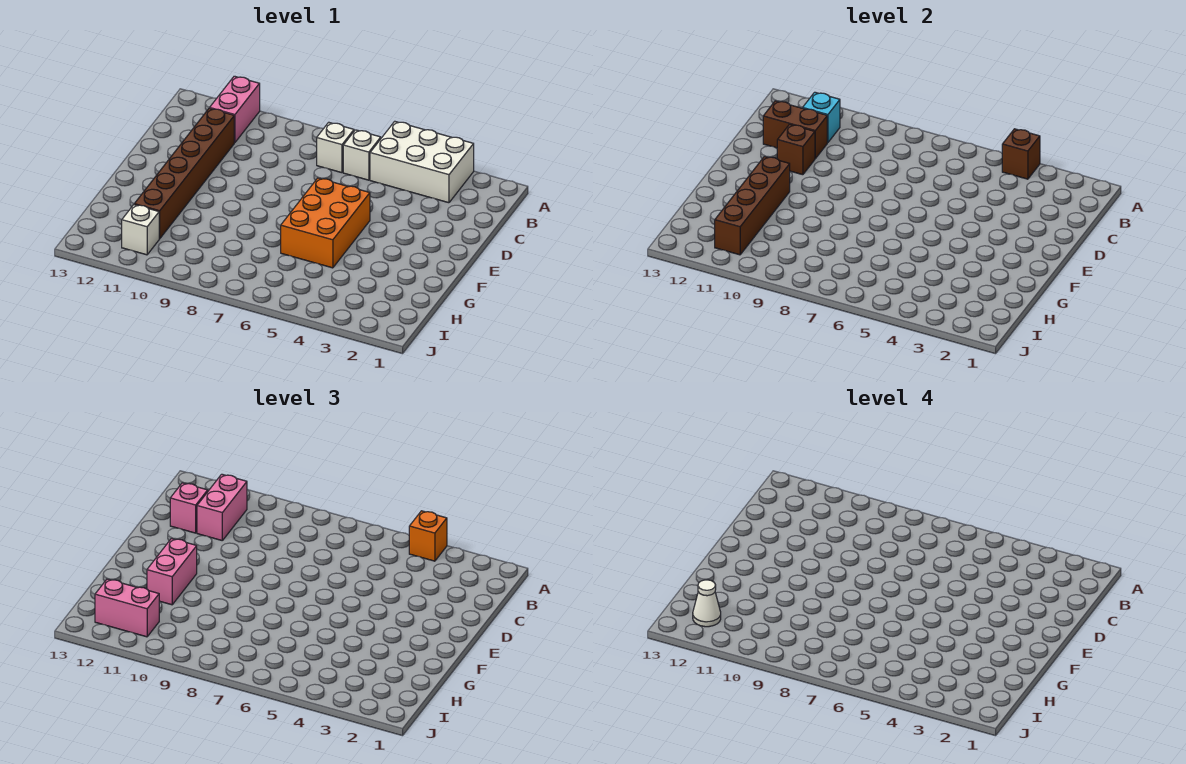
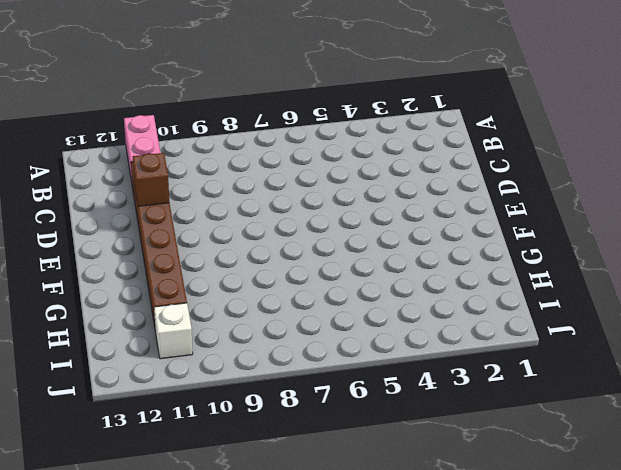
none -> white brick A3:B5 level 1
none -> white brick B6 level 1
none -> white brick B7 level 1

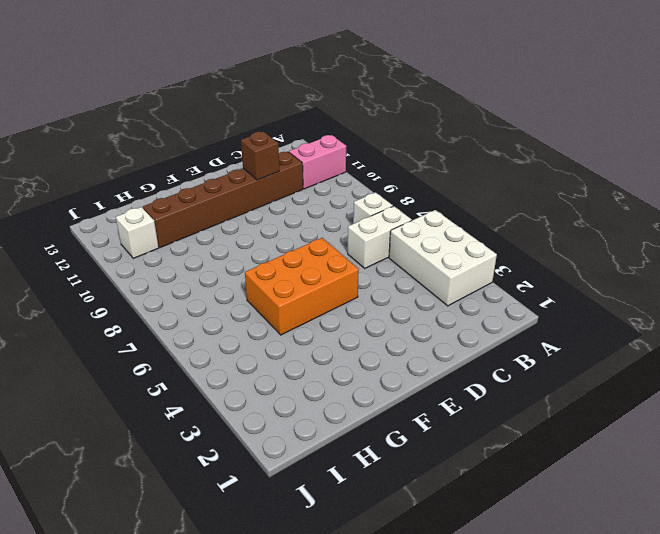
white brick B6:C6 level 1 -> white brick B6 level 1
none -> brown brick A4 level 2
none -> cyan brick B11 level 2
none -> brown brick C11:C12 level 2

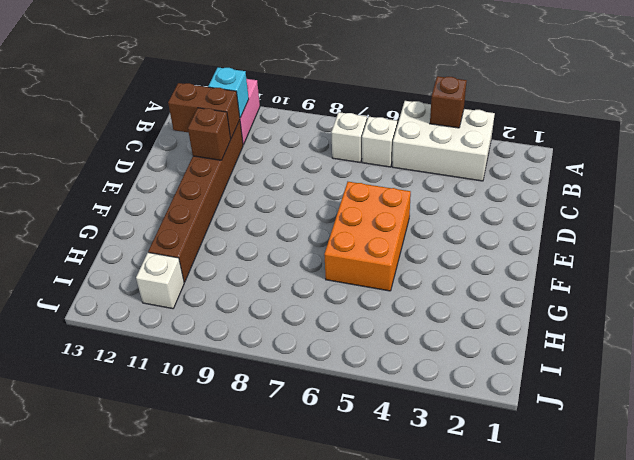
none -> brown brick F11:I11 level 2
none -> orange brick A4 level 3
none -> pink brick B11:C11 level 3

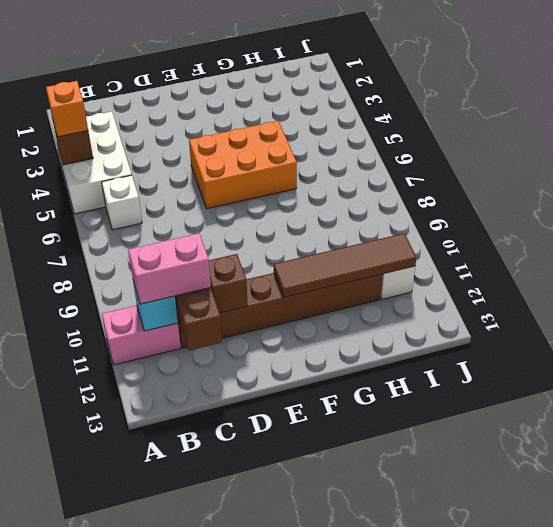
brown tile F11:I11 level 2 -> brown brick F11:I11 level 2
none -> white brick B7 level 1
none -> pink brick C12 level 3
none -> pink brick F11:G11 level 3

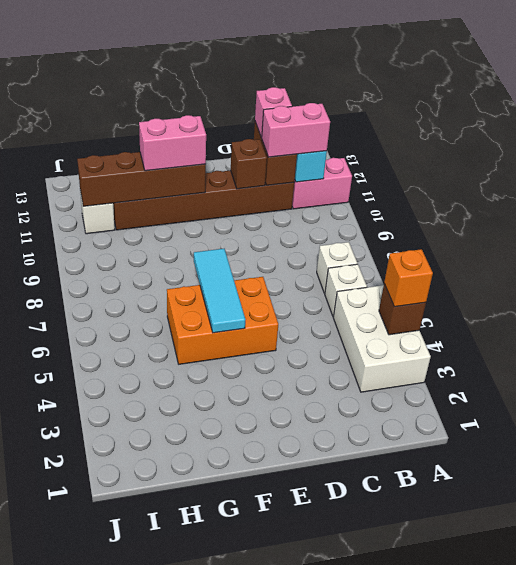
cyan tile F5:F7 level 2 -> none
none -> pink brick I11:I12 level 3
none -> white cone I12 level 4

